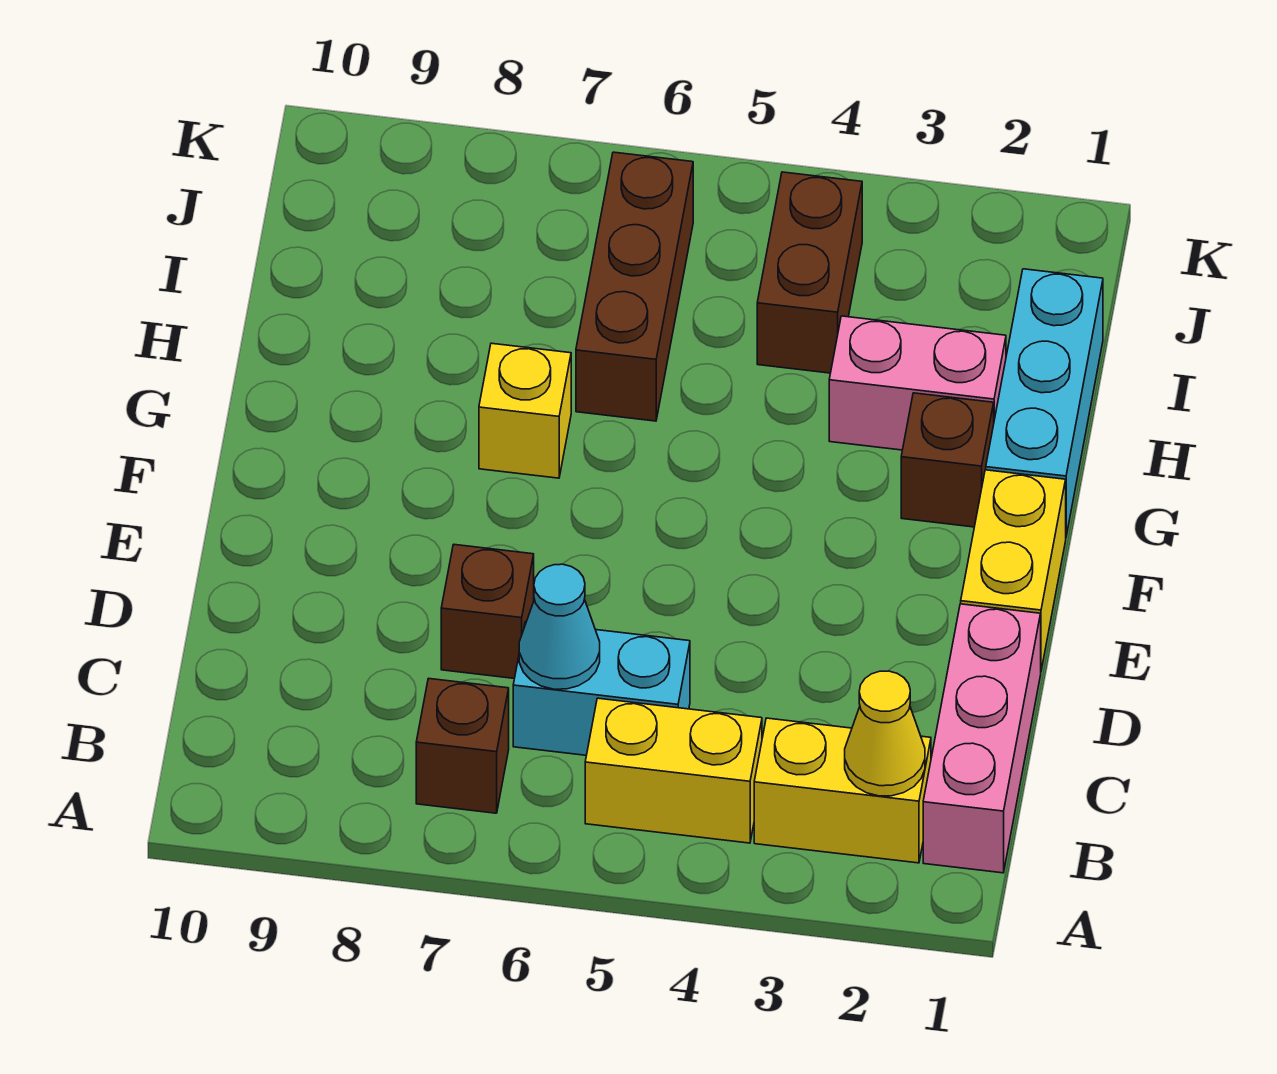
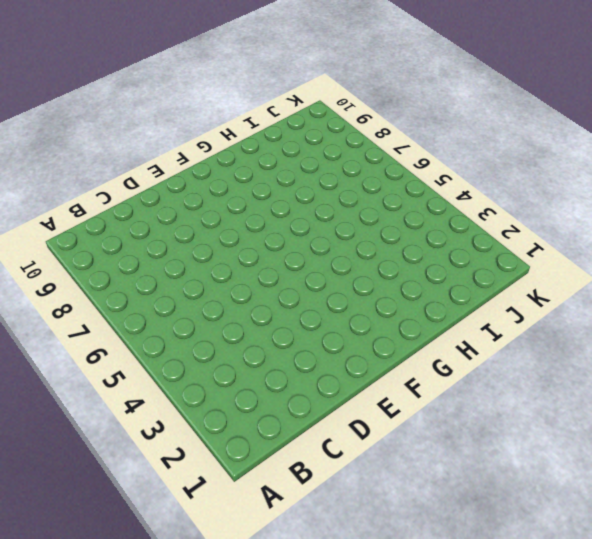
none -> pink brick B1:D1 level 1
none -> yellow brick B2:B3 level 1
none -> yellow brick B4:B5 level 1

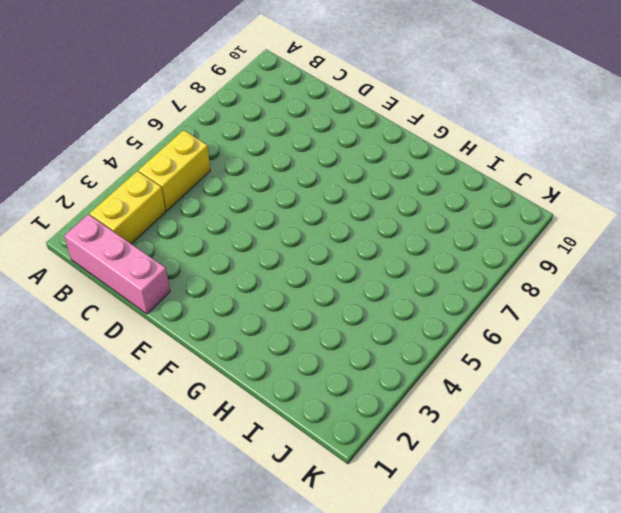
none -> brown brick B7 level 1
none -> cyan brick C5:C6 level 1
none -> brown brick D7 level 1

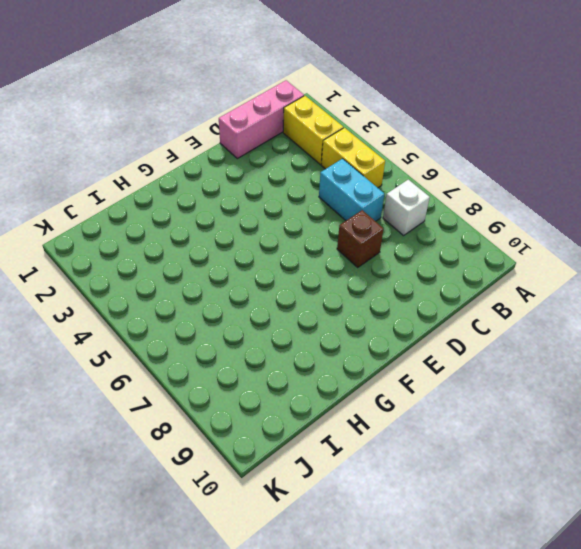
white brick B7 level 1 -> brown brick B7 level 1
none -> yellow brick E1:F1 level 1
none -> cyan brick G1:I1 level 1
none -> brown brick G2 level 1

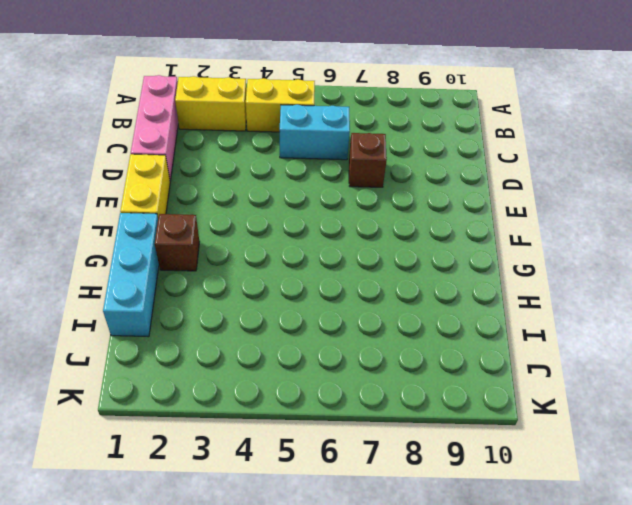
none -> brown brick B7 level 1
none -> yellow brick G7 level 1
none -> pink brick H2:H3 level 1

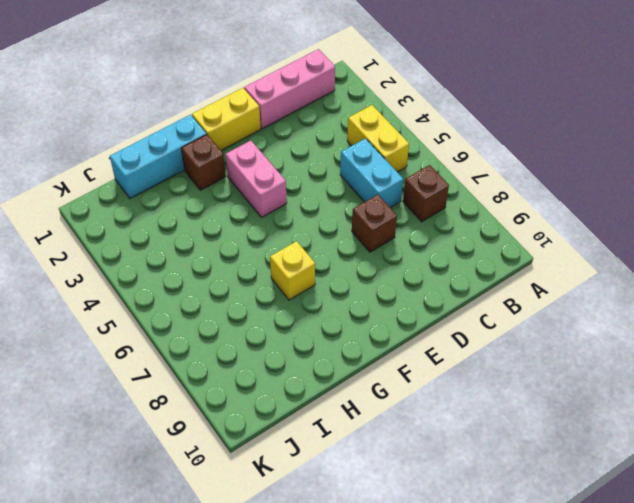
pink brick F3:F4 level 1 -> pink brick H2:H3 level 1
none -> yellow brick B2:B3 level 1
none -> brown brick H6:J6 level 1
none -> brown brick I4:J4 level 1

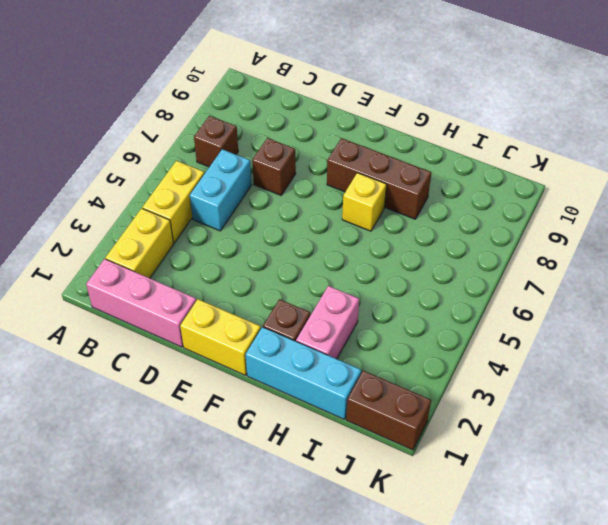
brown brick F8:H8 level 1 -> brown brick H6:J6 level 1
brown brick J1:K1 level 1 -> brown brick I4:J4 level 1
none -> yellow cone B2 level 2
none -> cyan cone C6 level 2

